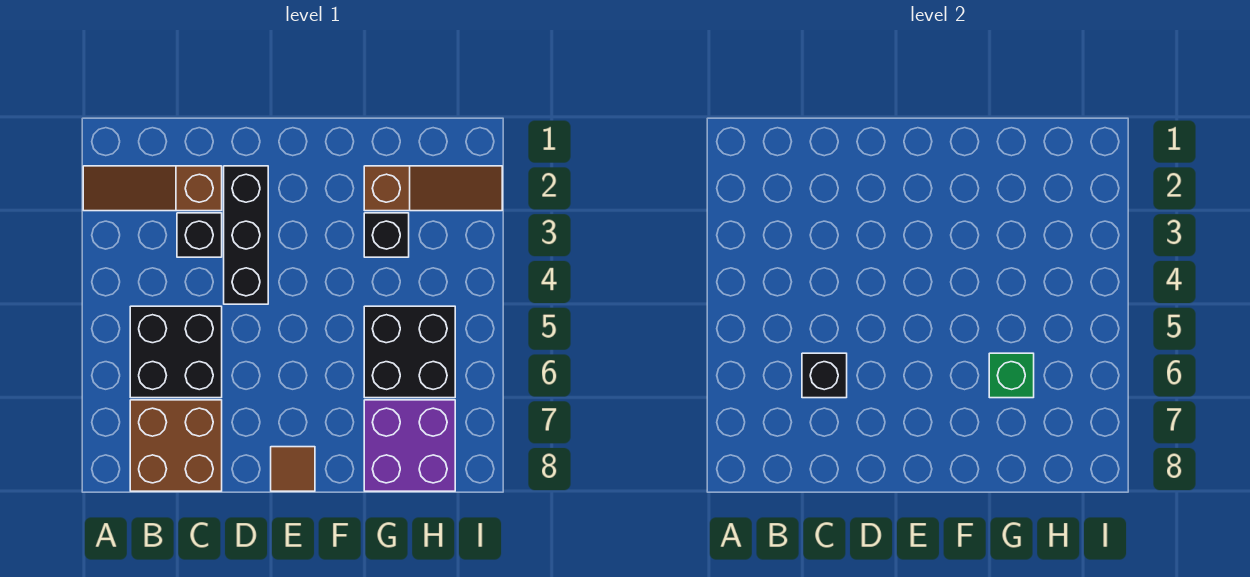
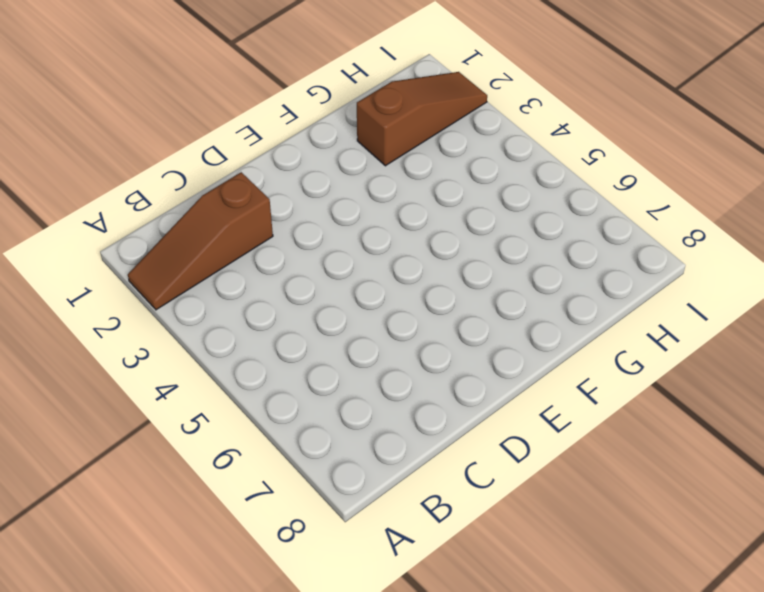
none -> black brick B5:C6 level 1
none -> brown brick B7:C8 level 1
none -> black brick C3 level 1

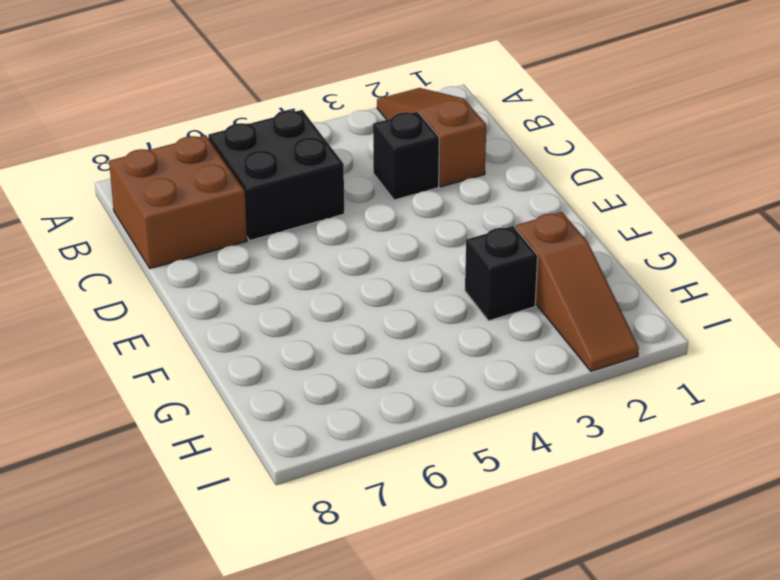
none -> black brick D2:D4 level 1
none -> brown tile E8 level 1
none -> black brick G5:H6 level 1

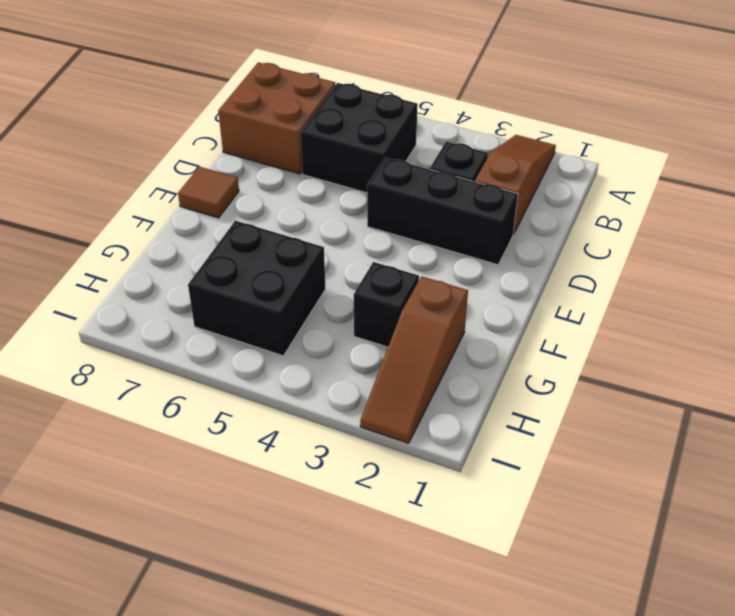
none -> purple brick G7:H8 level 1
none -> black brick C6 level 2
none -> green brick G6 level 2

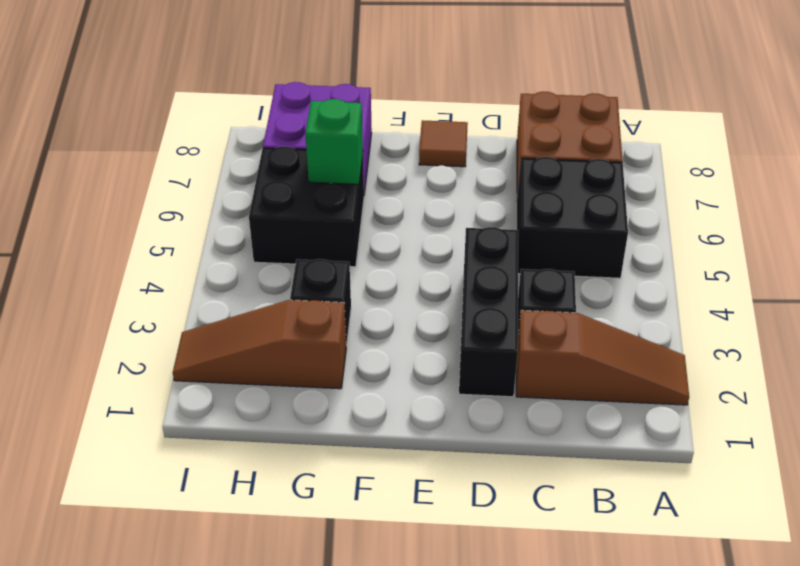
none -> black brick C6 level 2

